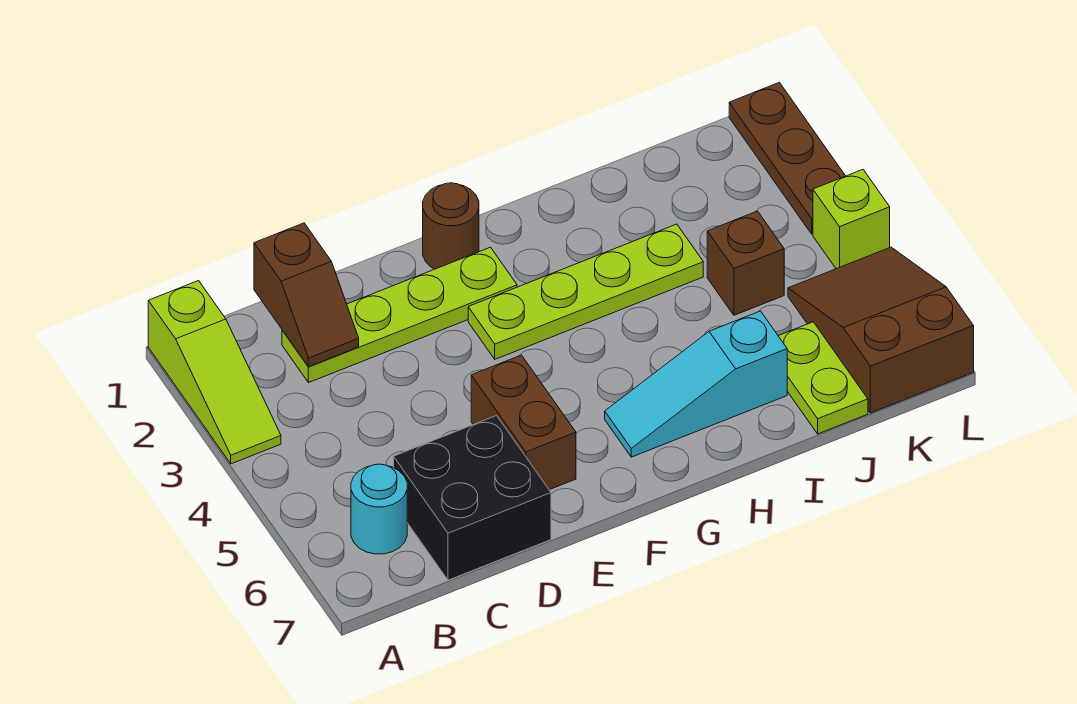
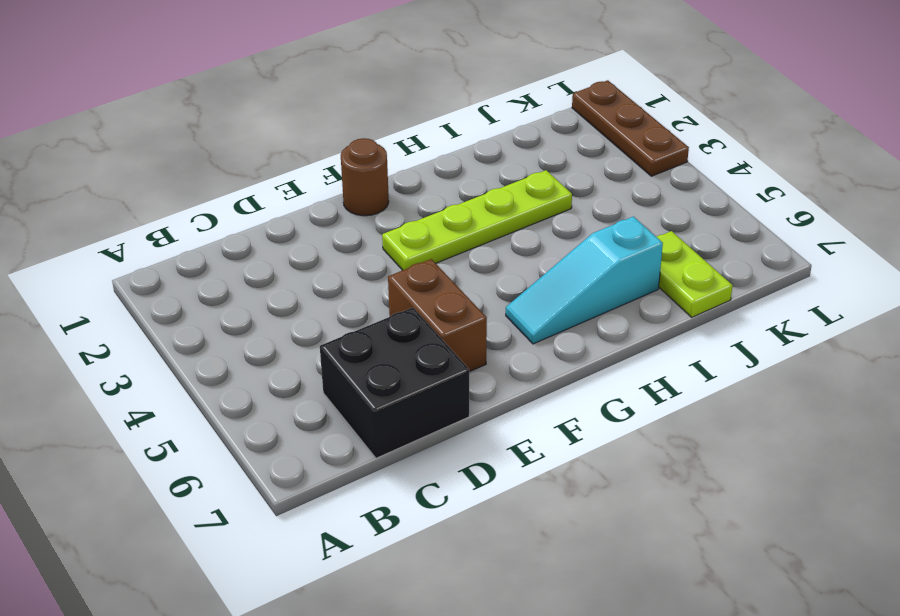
none -> lime slope A1:A3 level 1 top 1
none -> cyan round brick B6 level 1
none -> lime plate C2:F2 level 1

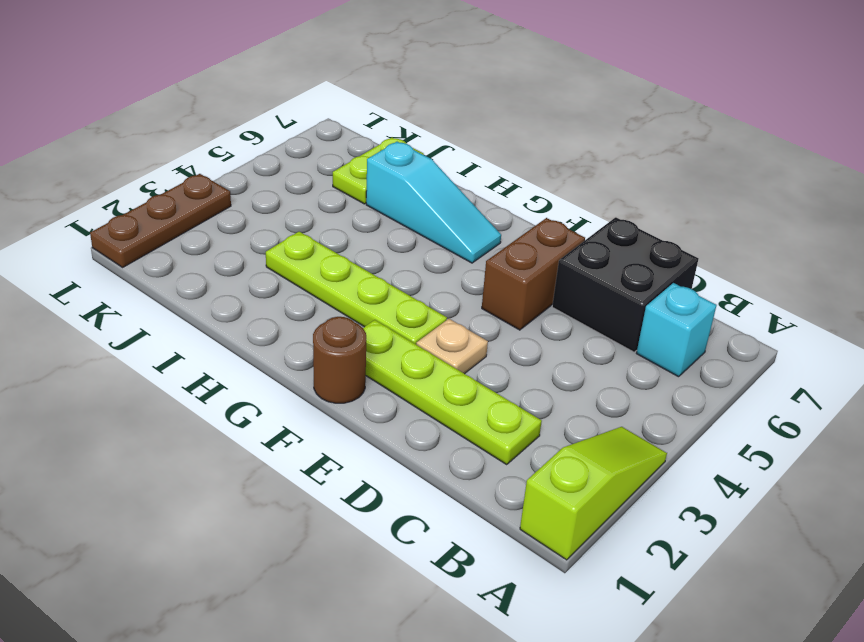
cyan brick B6 level 1 -> cyan round brick B6 level 1
tan plate E3 level 1 -> none
none -> brown brick J4 level 1
none -> brown slope K5:L7 level 1 top 7
none -> lime brick L4 level 1

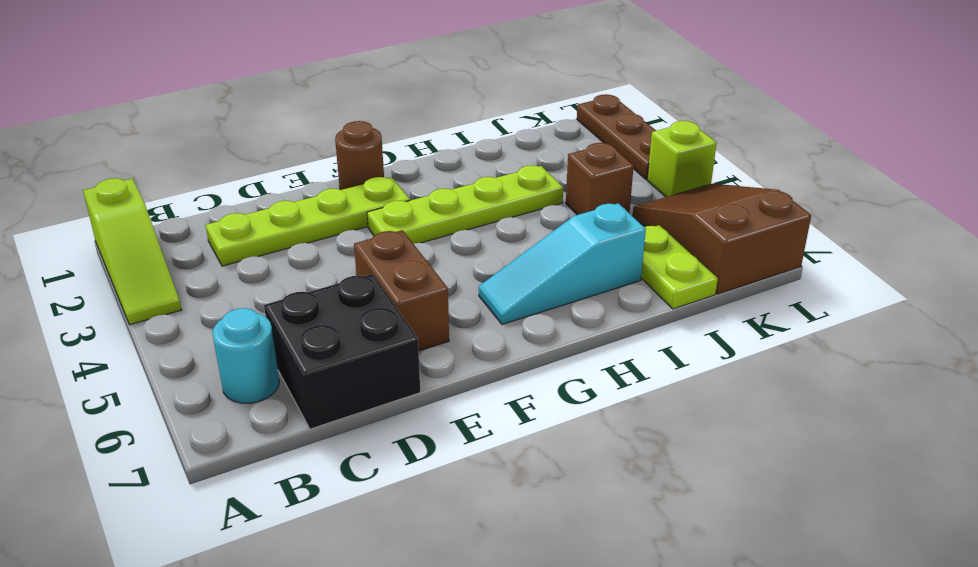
none -> brown slope C1:C2 level 2 top 1

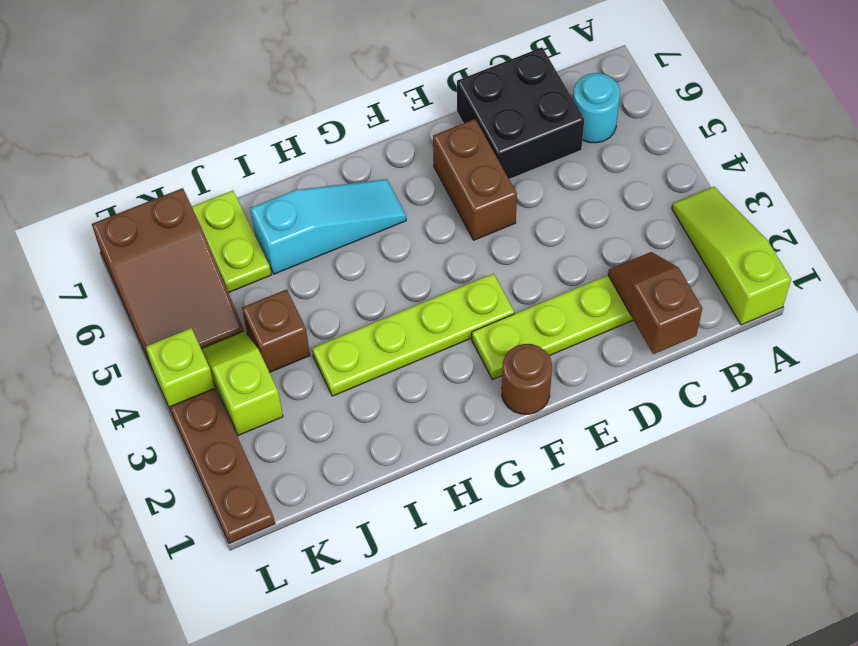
lime slope K3:K4 level 1 top 3 -> none

